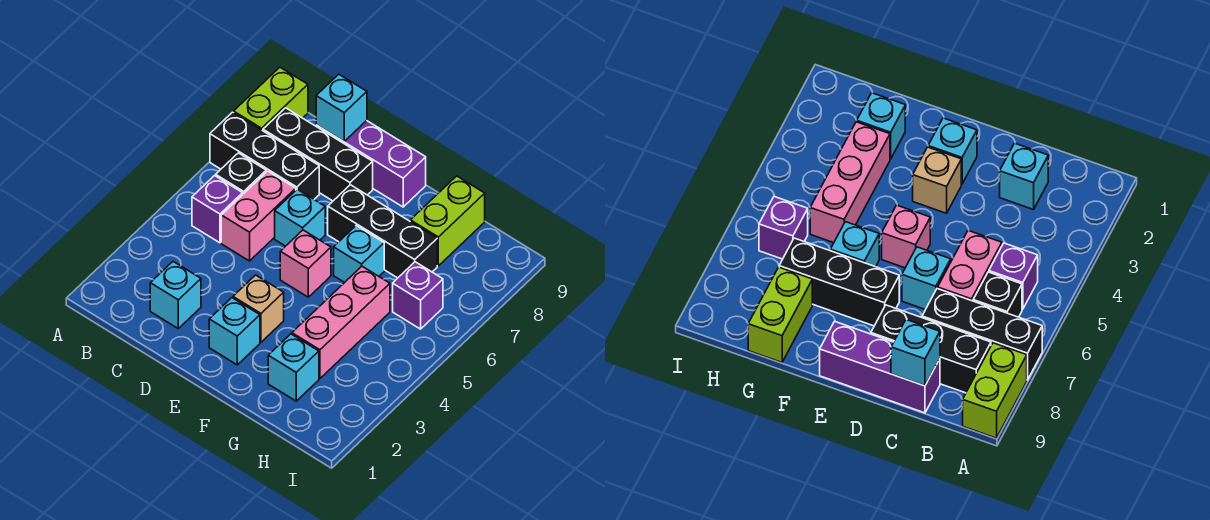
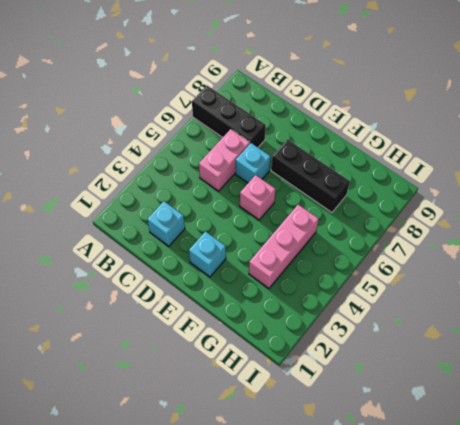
none -> lime brick A8:A9 level 1
none -> purple brick B5 level 1
none -> black brick B6 level 1

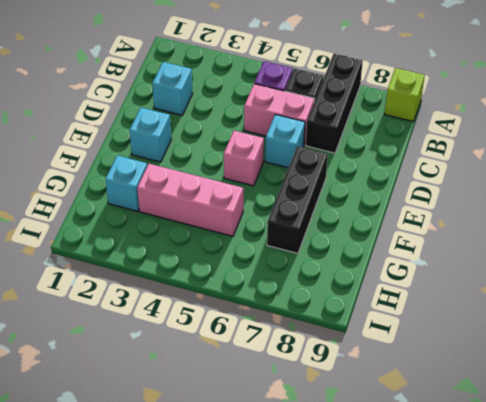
lime brick A9 level 1 -> lime brick A8:A9 level 1
none -> black brick B8:D8 level 1
none -> purple brick C9:E9 level 1
none -> tan brick E3 level 1

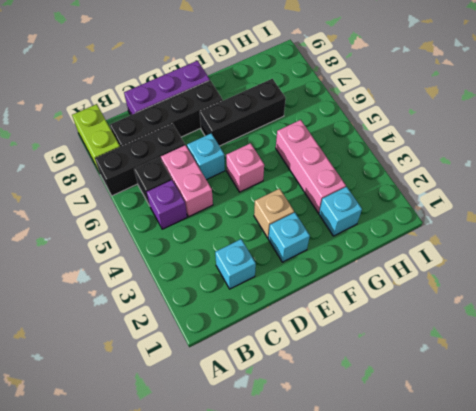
black brick B8:E8 level 1 -> black brick B8:D8 level 1
none -> cyan brick F6 level 1
none -> lime brick G8:G9 level 1
none -> purple brick H6 level 1

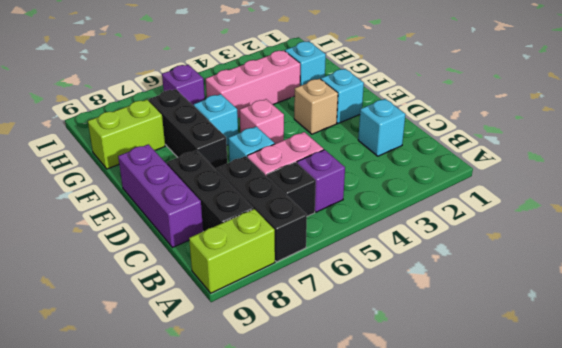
none -> cyan brick C9 level 2

